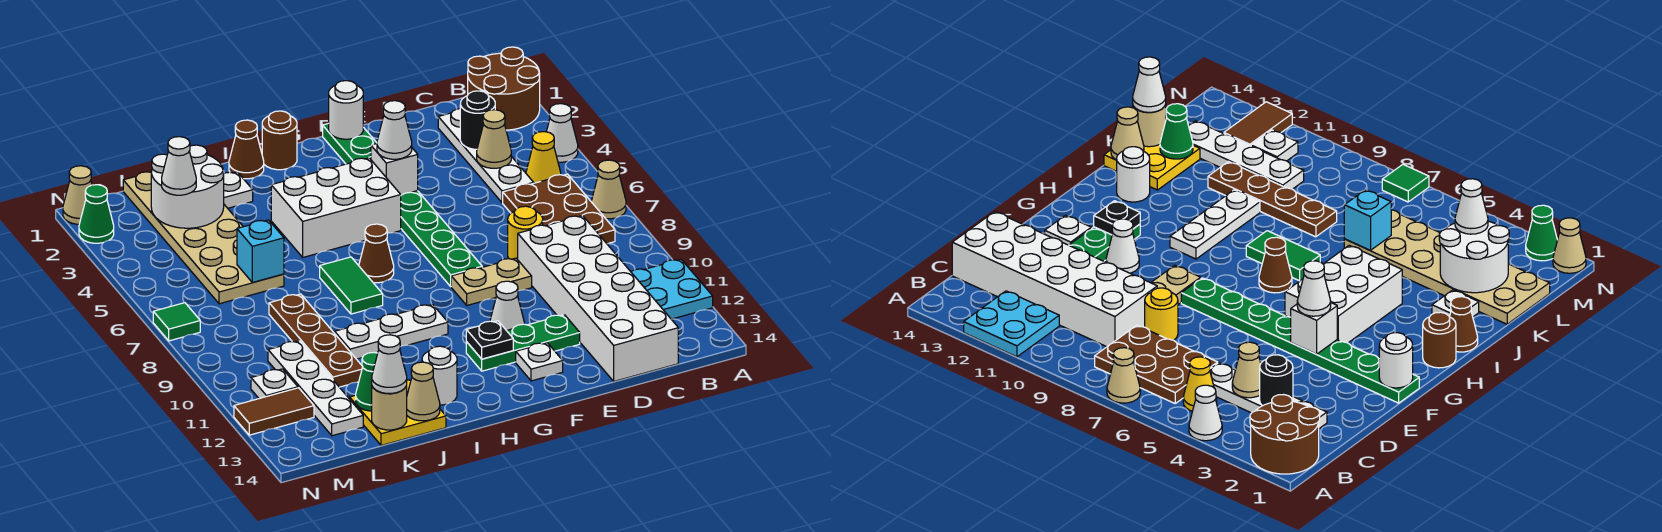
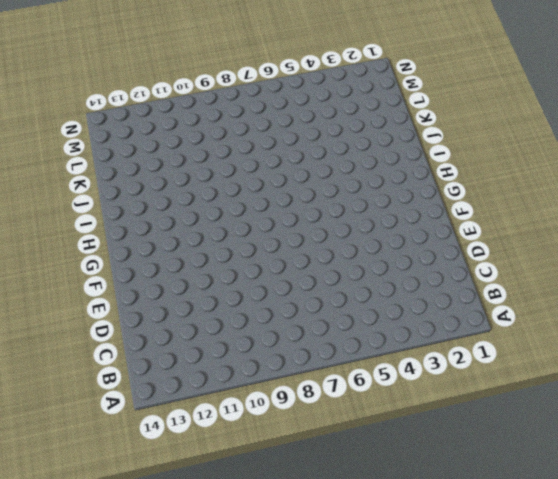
none -> brown round brick A1:B2 level 1
none -> white cone A4 level 1
none -> tan cone A7 level 1
none -> cyan plate A11:B12 level 1

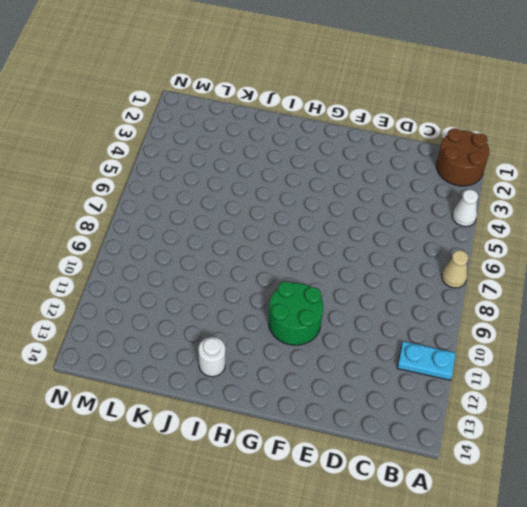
cyan plate A11:B11 level 1 -> cyan plate A11:B12 level 1
green round brick F10:G11 level 1 -> white cone F11 level 1
none -> yellow cone B5 level 1
none -> brown plate B6:C8 level 1
none -> white plate C2:C5 level 1
none -> white brick C9:D14 level 1

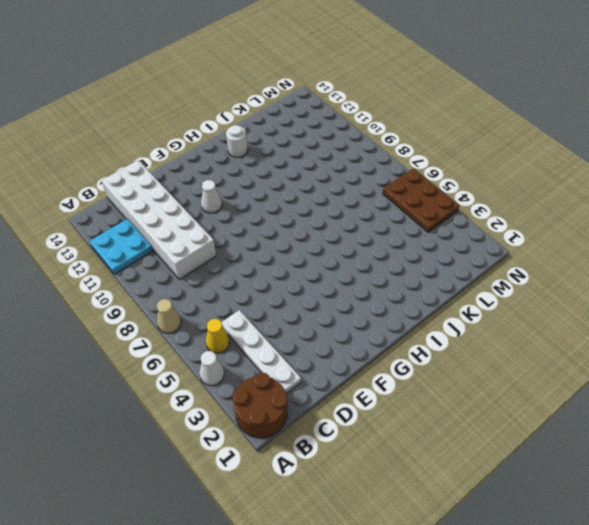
brown plate M4:N6 level 1 -> brown plate B6:C8 level 1
none -> yellow round brick D8 level 1
none -> tan plate E9:F9 level 1
none -> green plate E12:G12 level 1
none -> green plate F1:F8 level 1

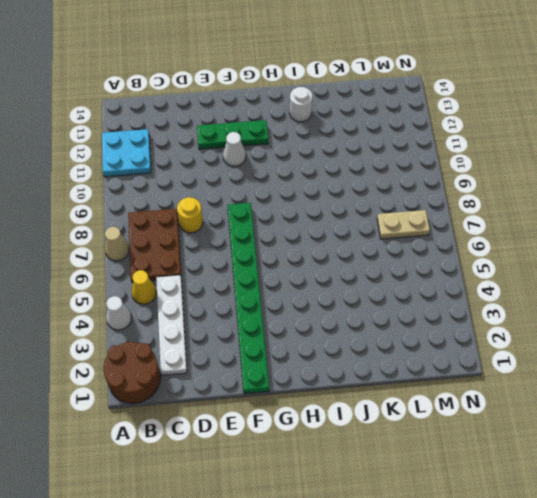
tan plate L7:M7 level 1 -> tan plate E9:F9 level 1
none -> white brick C9:D14 level 1
none -> white plate F13 level 1
none -> white brick G4:I5 level 1
none -> brown round brick H1 level 1

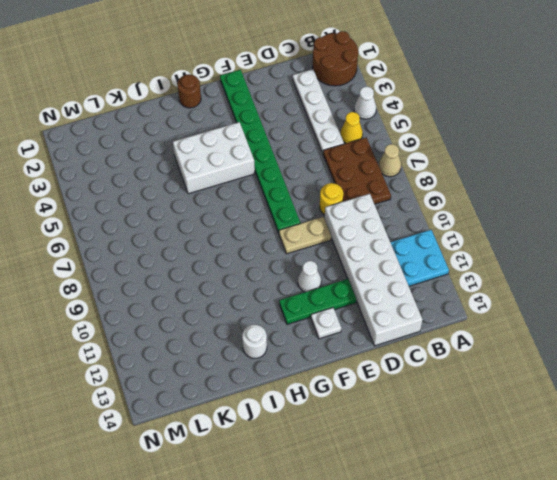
none -> brown cone H7 level 1
none -> white plate H10:J10 level 1
none -> brown cone I1 level 1
none -> green tile I7:I8 level 1

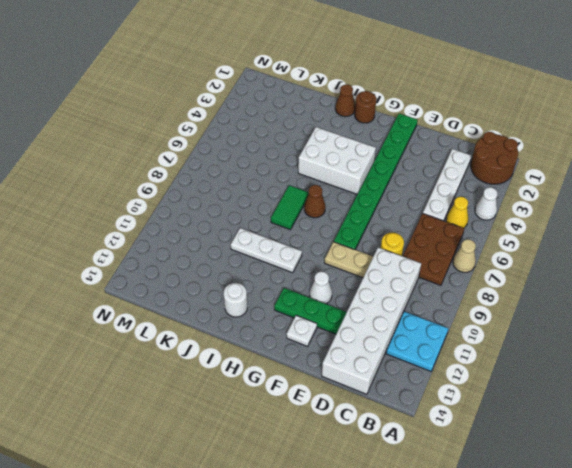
none -> white plate J2 level 1
none -> yellow plate J13:K14 level 1
none -> tan plate K1:L6 level 1
none -> brown plate K8:K11 level 1

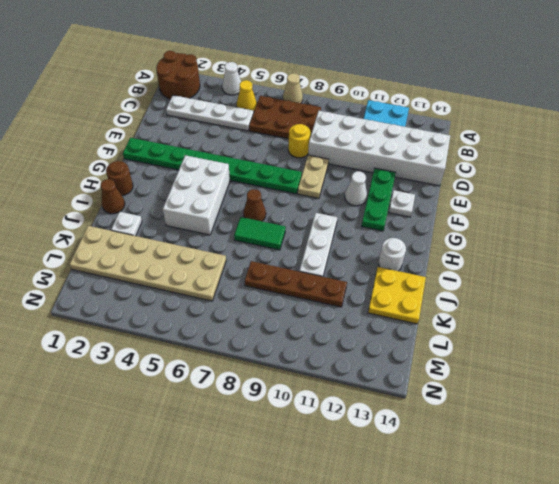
none -> white plate L10:L13 level 1
none -> white plate M11 level 1
none -> brown tile M12:N12 level 1
none -> tan cone N1 level 1

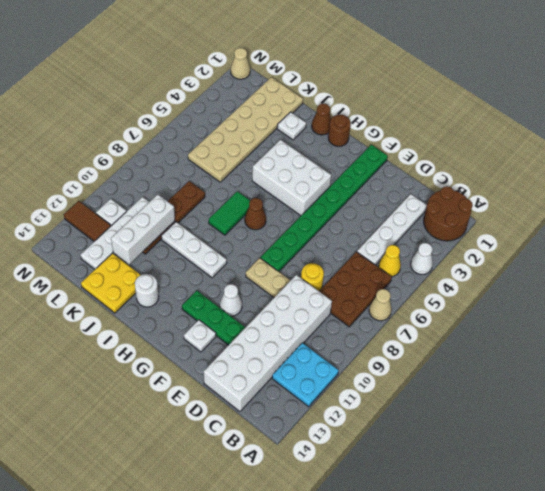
white brick K10:K12 level 2 -> none
none -> green cone N2 level 1
none -> green tile N7 level 1
none -> black round brick C3 level 2
none -> tan cone C4 level 2

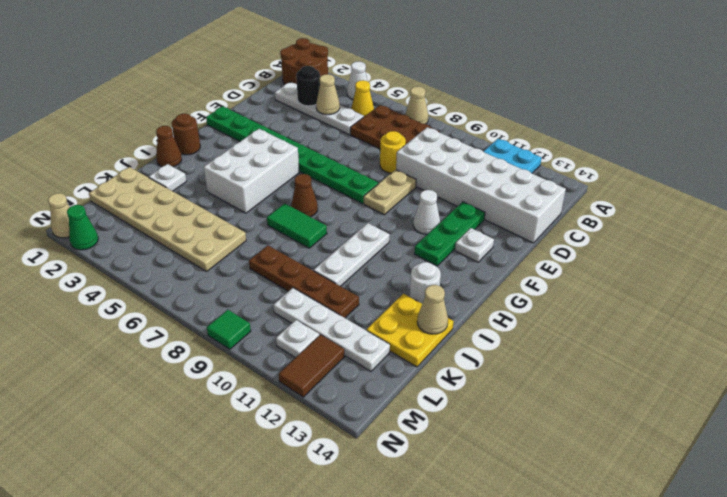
green tile N9 level 1 -> green tile N7 level 1
none -> white round brick F1 level 2
none -> white brick F4 level 2
none -> black plate G12 level 2
none -> white round brick K2:L3 level 2

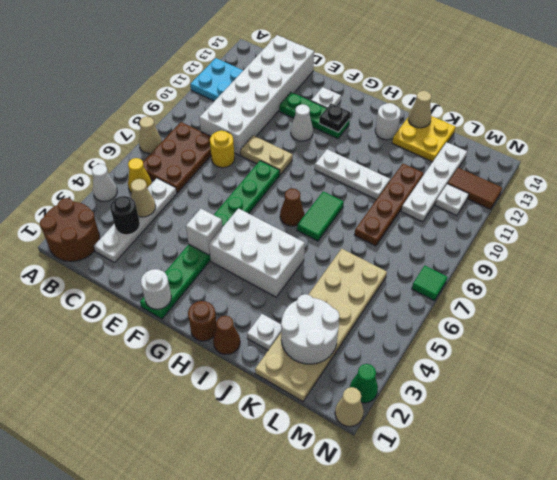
none -> cyan brick K6 level 2
none -> green cone K13 level 2
none -> tan round brick K14 level 2
none -> white cone F4 level 3

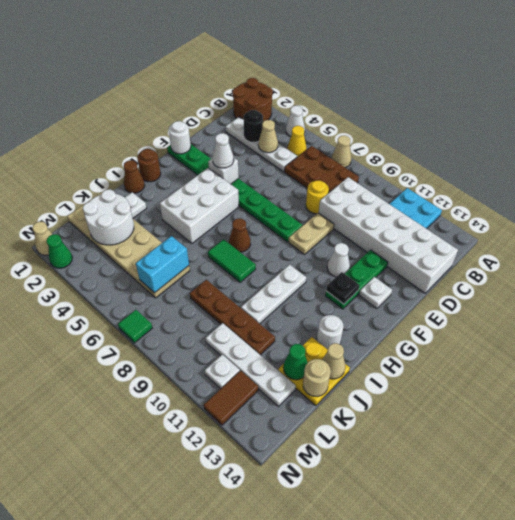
cyan brick K6:L6 level 2 -> cyan brick K6 level 2
none -> white cone K14 level 3
none -> white cone L3 level 3

